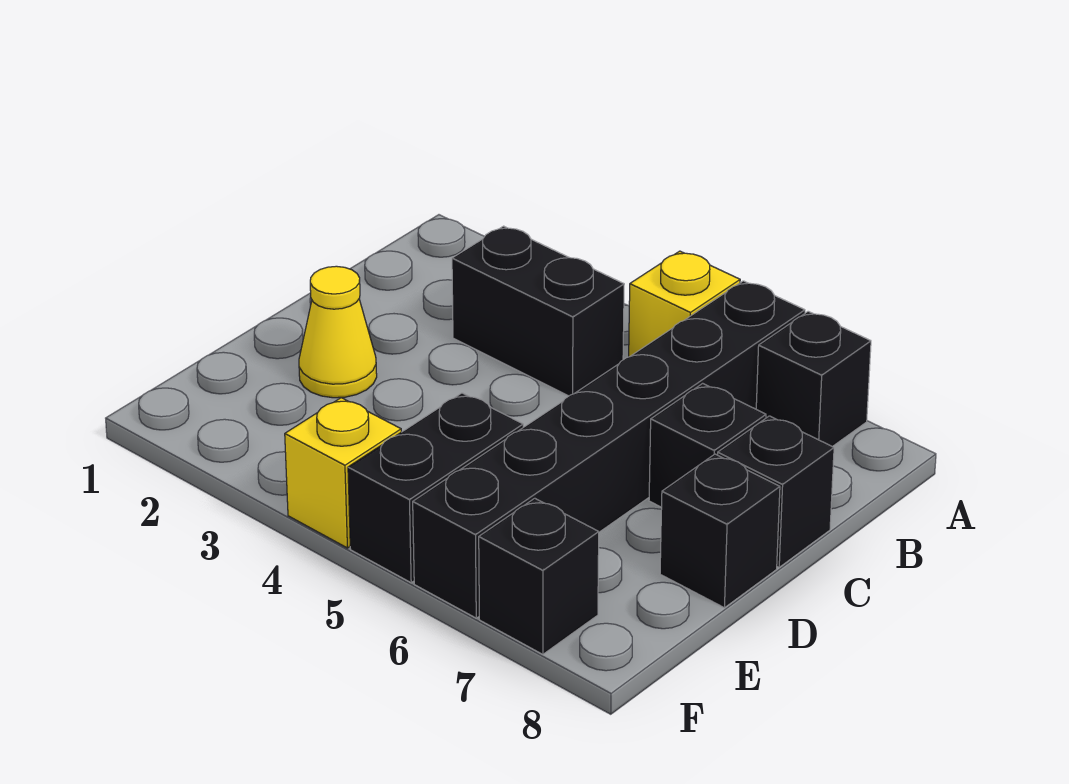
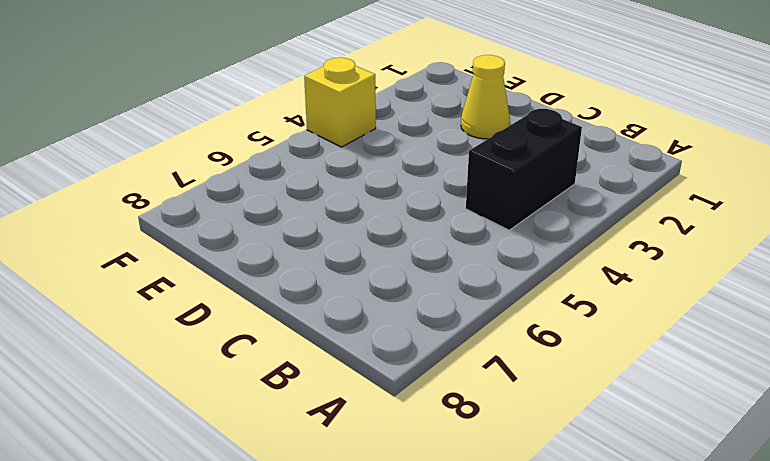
none -> yellow brick A5 level 1
none -> black brick A6:F6 level 1

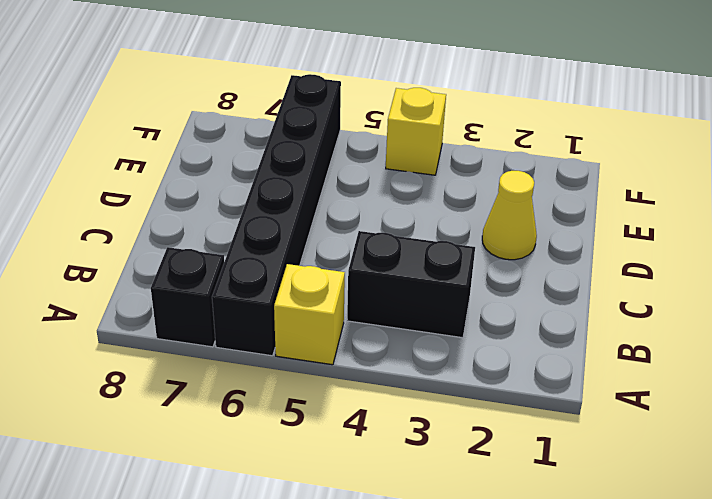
none -> black brick C7 level 1
none -> black brick C8 level 1

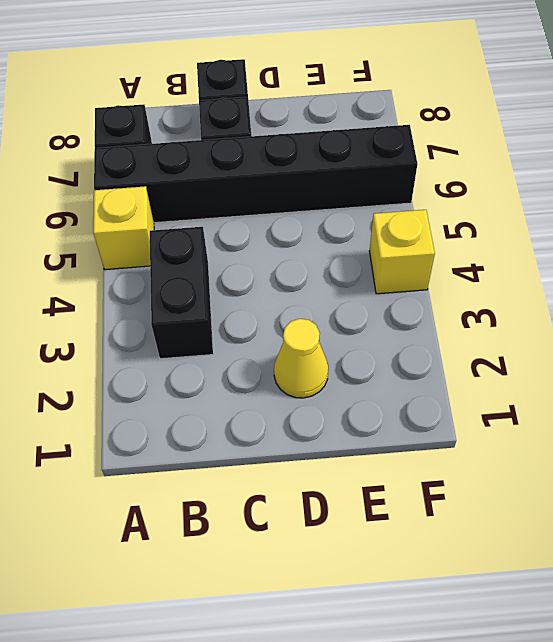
none -> black brick D8 level 1
none -> black brick E5:F5 level 1

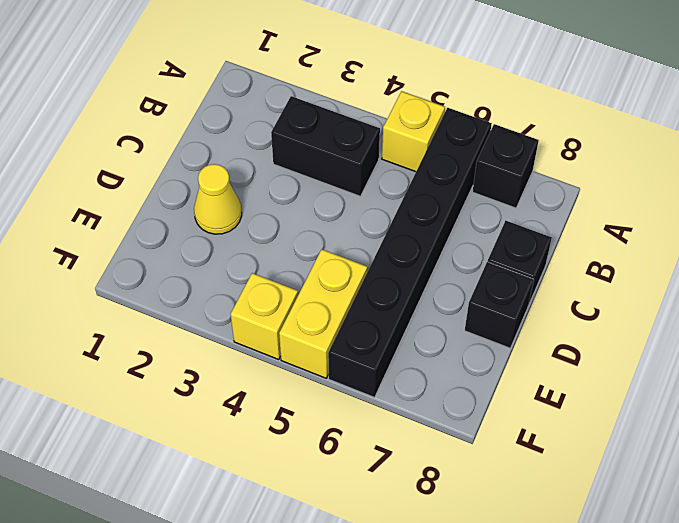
yellow brick E5:F5 level 1 -> black brick E5:F5 level 1
none -> black brick C7 level 1
none -> black brick F7 level 1

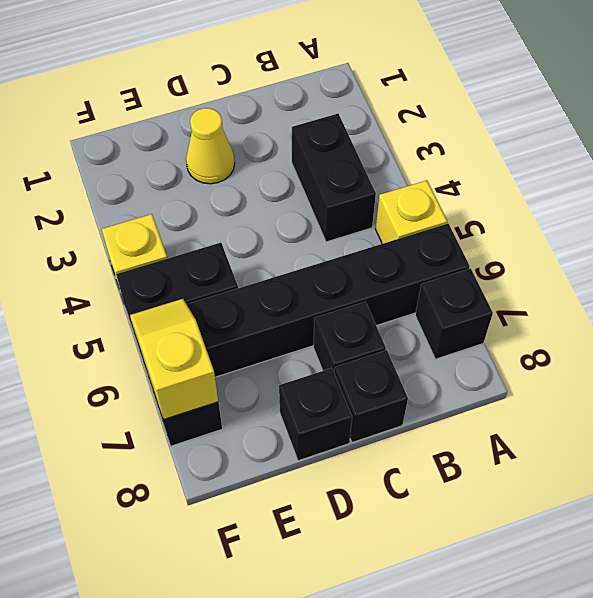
yellow slope F6:F7 level 2 top 7 -> none

